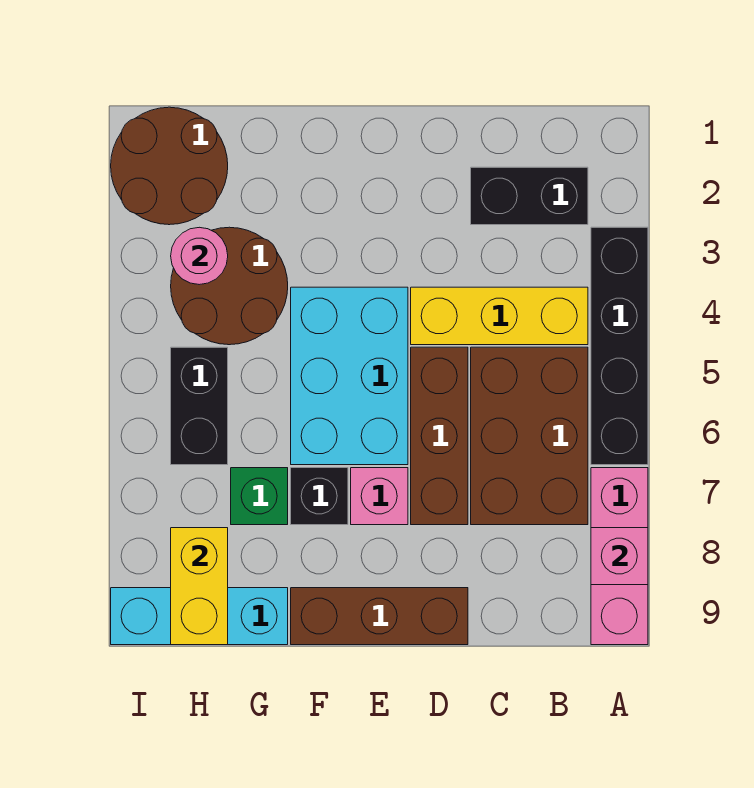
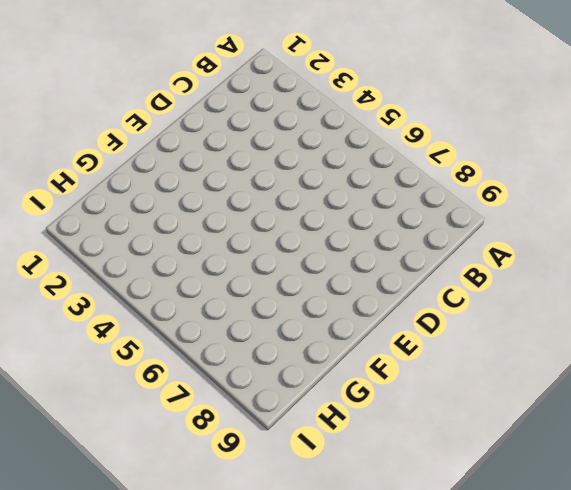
none -> black brick A3:A6 level 1
none -> pink brick A7:A9 level 1
none -> black brick B2:C2 level 1

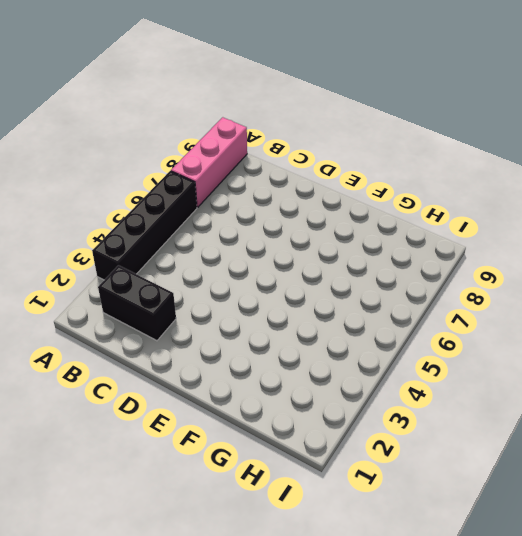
none -> yellow brick B4:D4 level 1
none -> brown brick B5:C7 level 1
none -> brown brick D5:D7 level 1

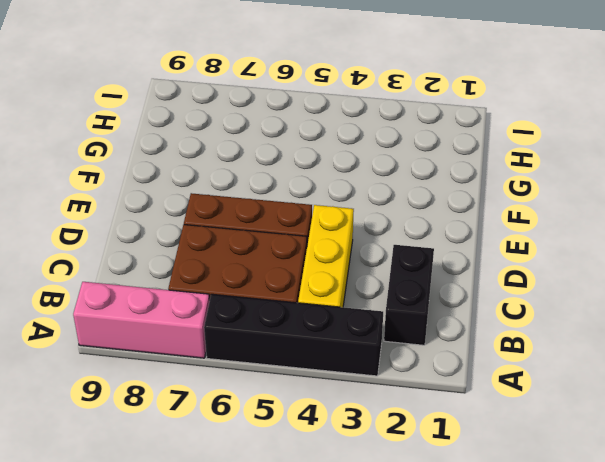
none -> brown brick D9:F9 level 1
none -> cyan brick E4:F6 level 1
none -> pink brick E7 level 1

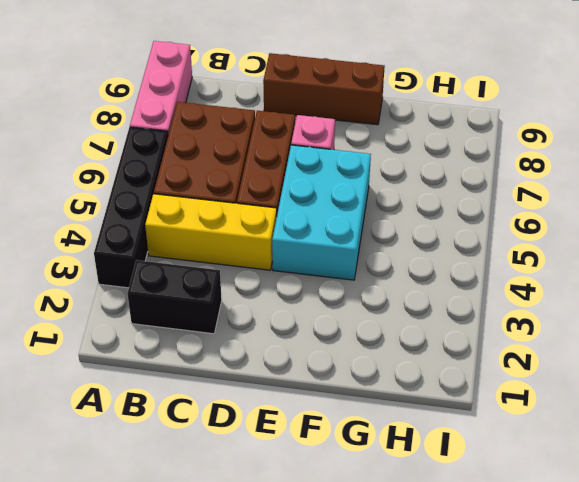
none -> black brick F7 level 1
none -> brown round brick G3:H4 level 1
none -> green brick G7 level 1

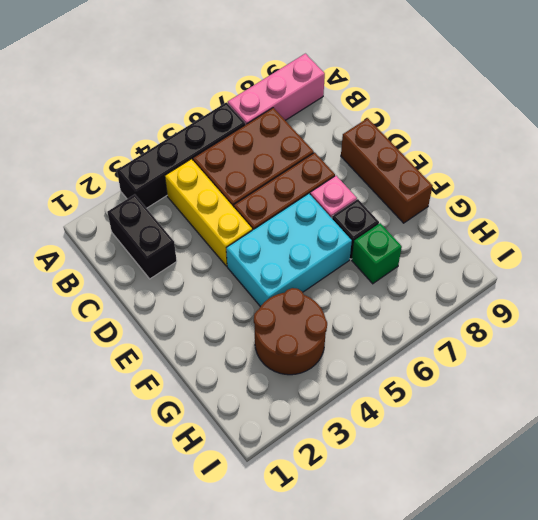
none -> cyan brick G9:I9 level 1
none -> brown round brick H1:I2 level 1
none -> black brick H5:H6 level 1

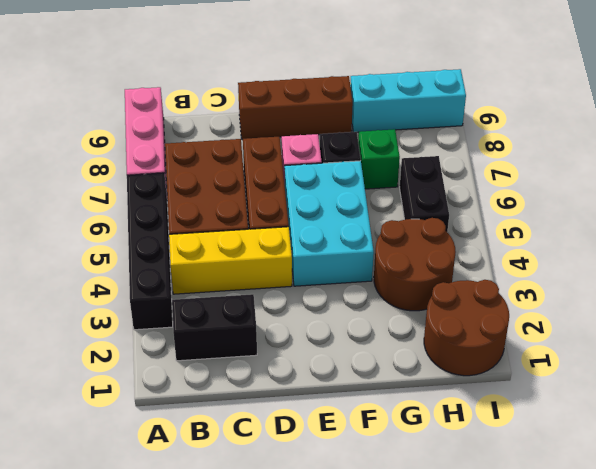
none -> pink brick A8 level 2
none -> pink round brick H3 level 2
none -> yellow brick H8:H9 level 2

